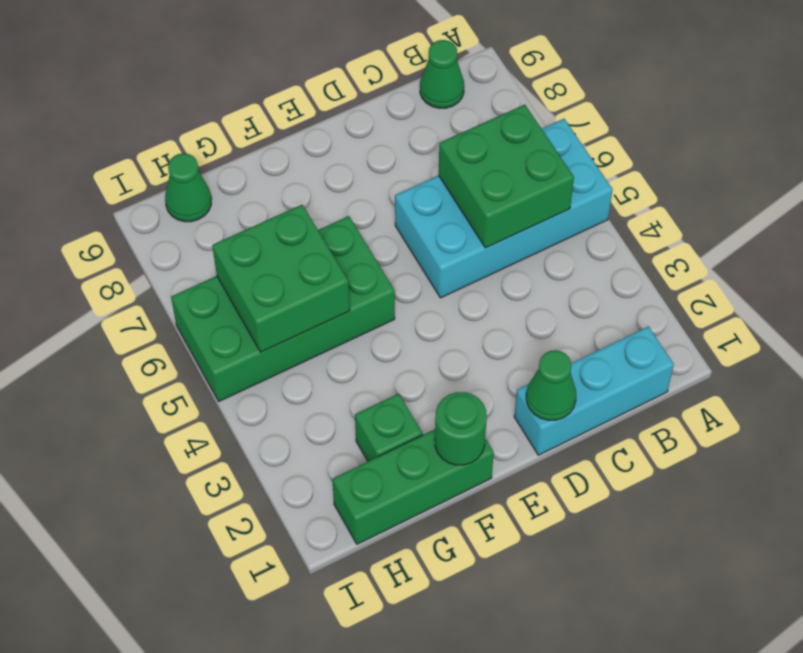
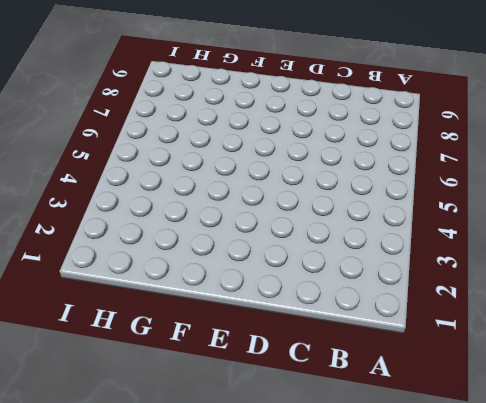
none -> cyan brick A5:D6 level 1
none -> cyan brick B1:D1 level 1

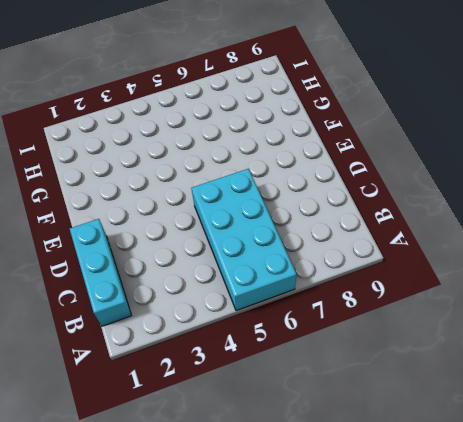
none -> green cone B9 level 1
none -> green brick F1:H1 level 1

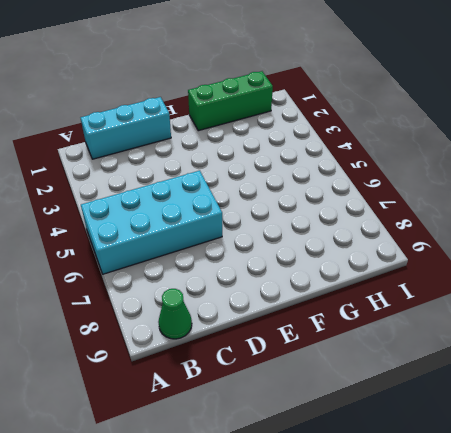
none -> green brick F5:I6 level 1
none -> green brick G2 level 1

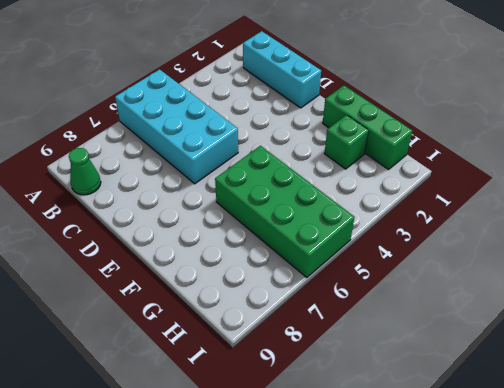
none -> green cone H9 level 1
none -> green brick B5:C6 level 2

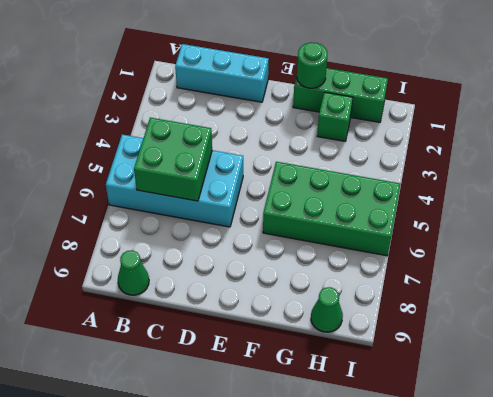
none -> green cone D1 level 2
none -> green brick G5:H6 level 2

